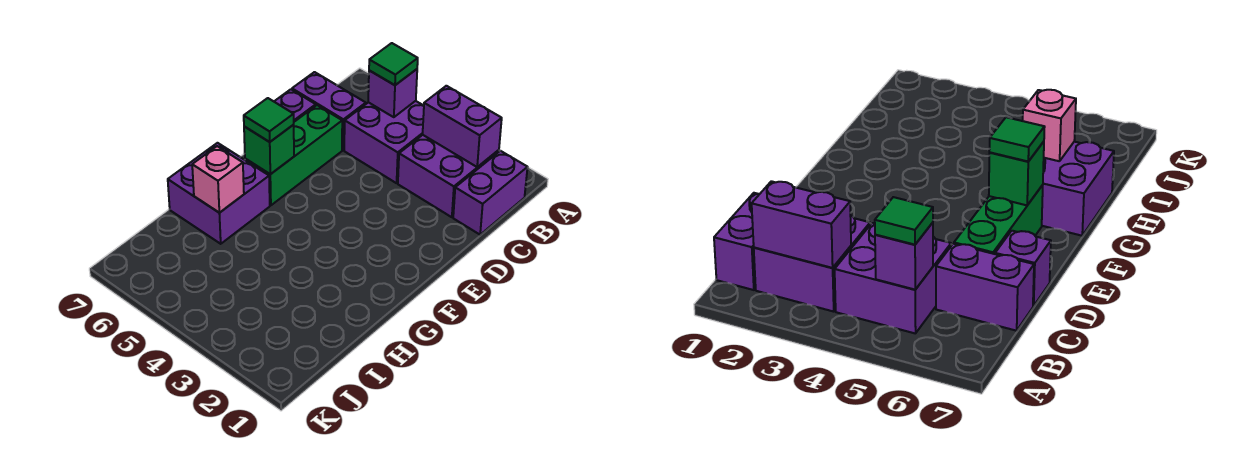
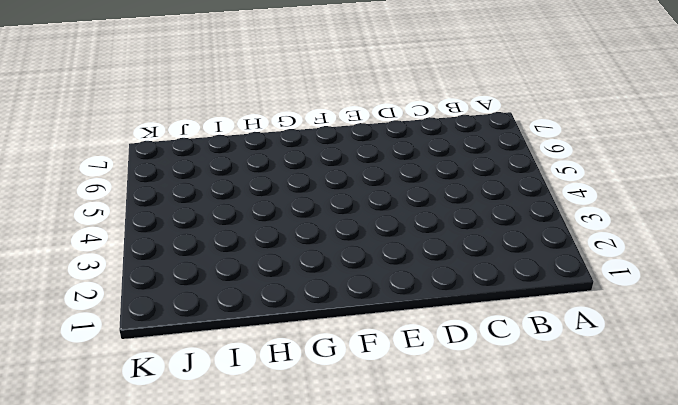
none -> purple brick B1:C1 level 1
none -> purple brick B2:C3 level 1
none -> purple brick B4:C5 level 1

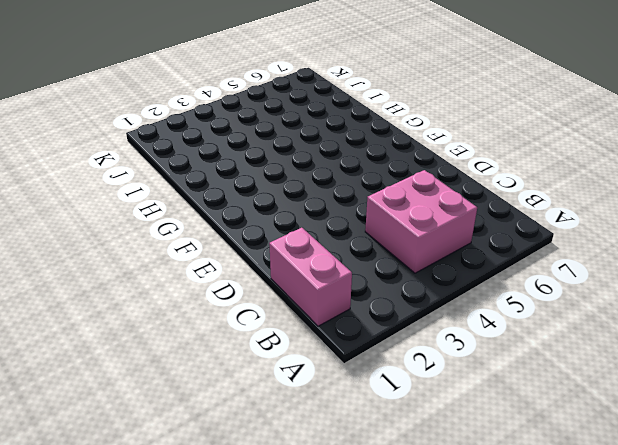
pink brick B1:C1 level 1 -> purple brick B1:C1 level 1
pink brick B4:C5 level 1 -> purple brick B4:C5 level 1
none -> purple brick B2:C3 level 1
none -> purple brick C6:C7 level 1
none -> green brick D6:F6 level 1

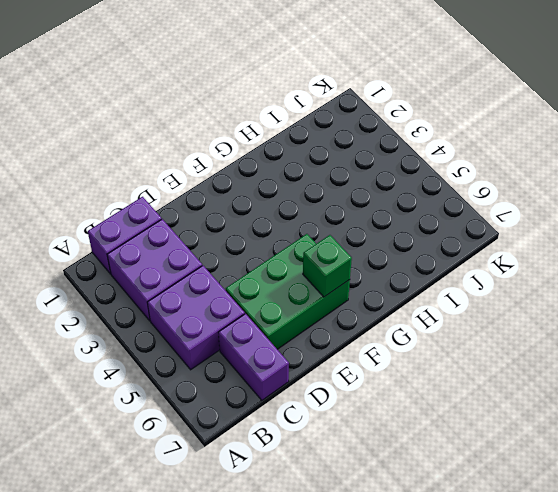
green brick D5:F6 level 1 -> green brick D6:F6 level 1
none -> purple brick D7 level 1
none -> purple brick G6:H7 level 1
none -> purple brick B2:B3 level 2

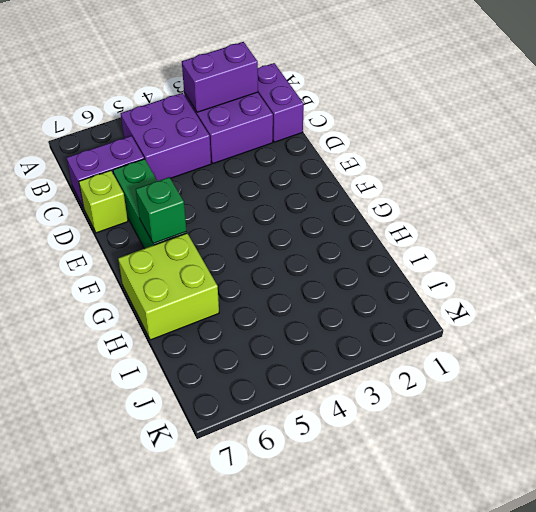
lime brick D7 level 1 -> purple brick D7 level 1
lime brick G6:H7 level 1 -> purple brick G6:H7 level 1
none -> purple brick B5 level 2
none -> pink brick H6 level 2
none -> green tile B5 level 3

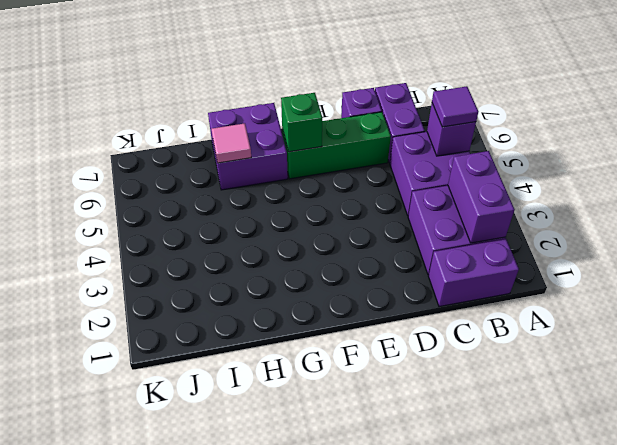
purple tile B5 level 3 -> green tile B5 level 3
pink tile H6 level 2 -> pink brick H6 level 2
none -> green tile F6 level 3

